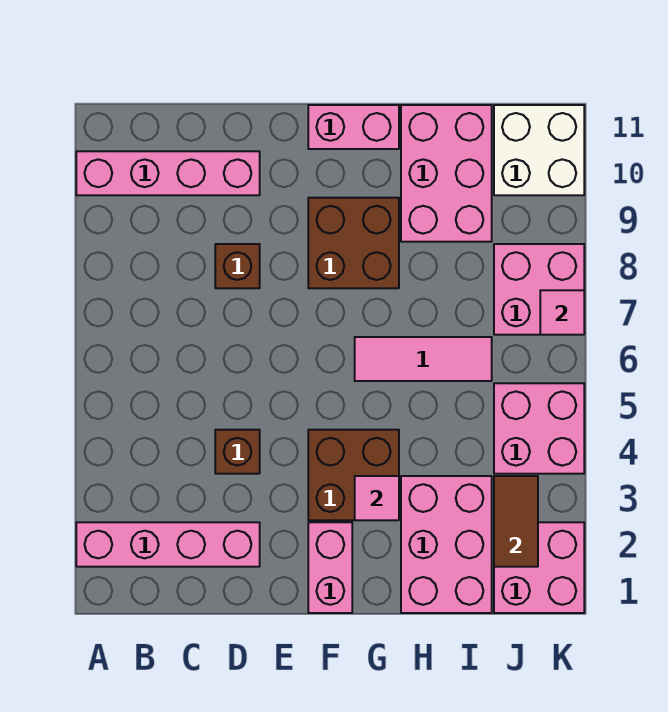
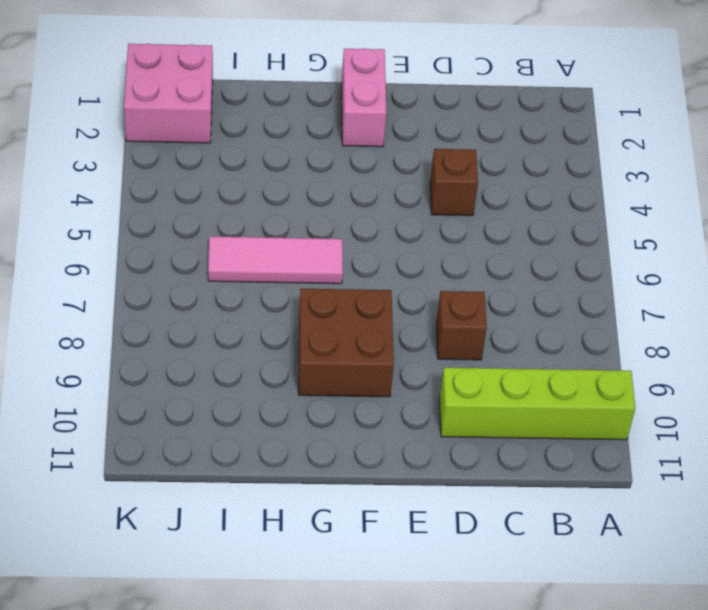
lime brick A10:D10 level 1 -> pink brick A10:D10 level 1
none -> pink brick A2:D2 level 1
none -> brown brick F3:G4 level 1
none -> pink brick F11:G11 level 1

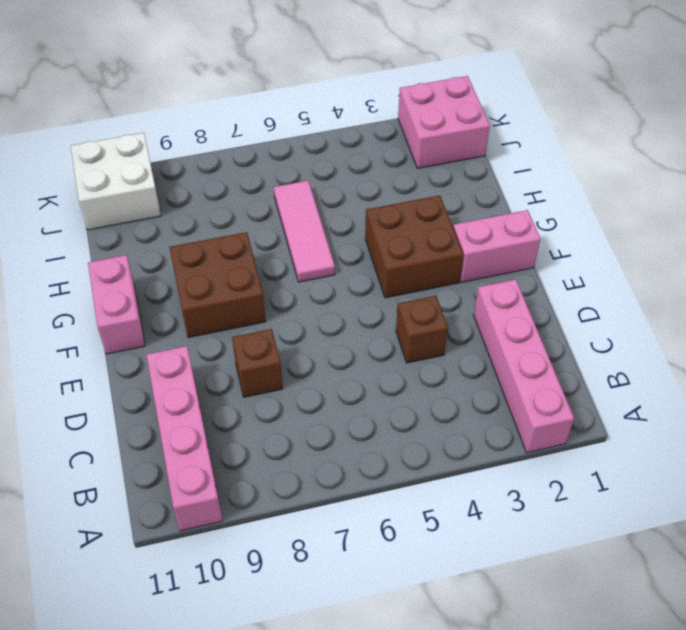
none -> pink brick H1:I3 level 1
none -> pink brick H9:I11 level 1
none -> pink brick J4:K5 level 1

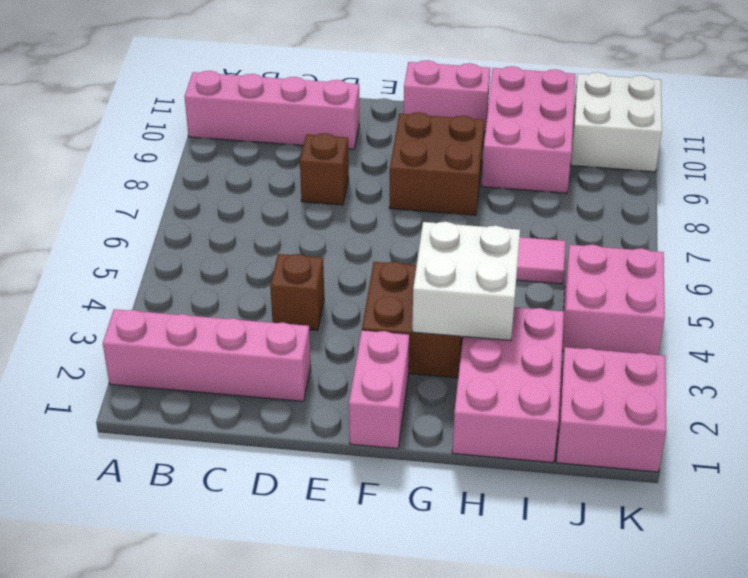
white brick G3:H4 level 2 -> pink tile G3 level 2
none -> pink brick J7:K8 level 1
none -> brown tile J2:J3 level 2
none -> pink tile K7 level 2

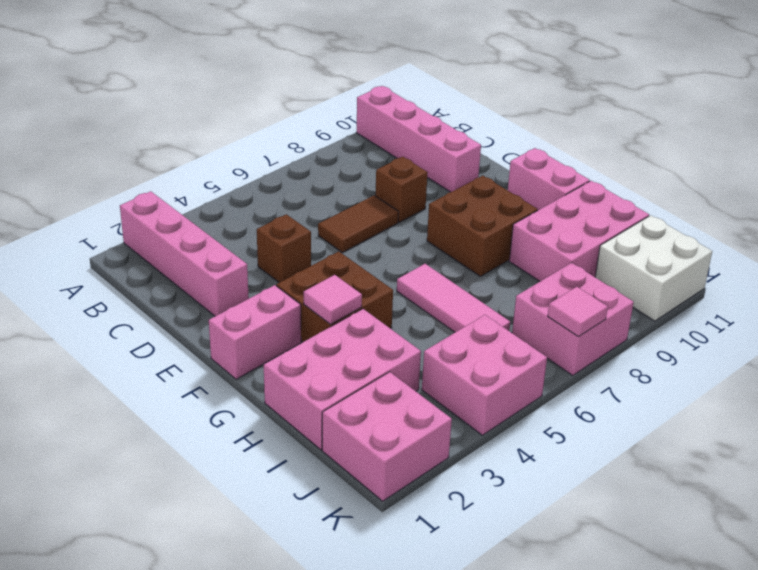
brown tile D6:D7 level 1 -> brown tile J2:J3 level 2

